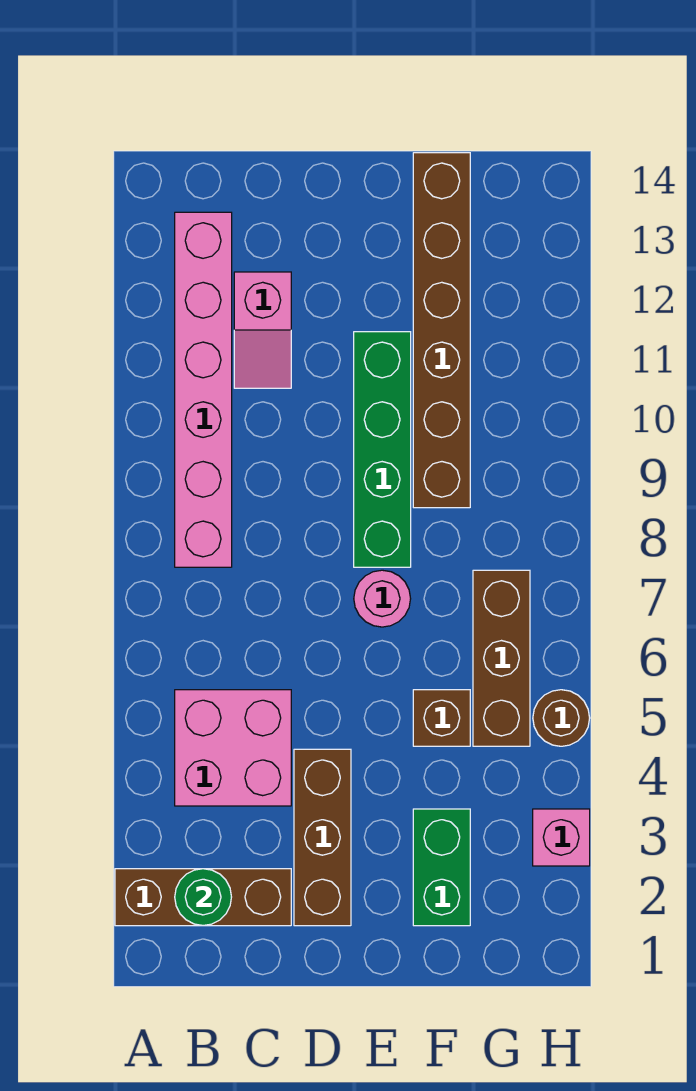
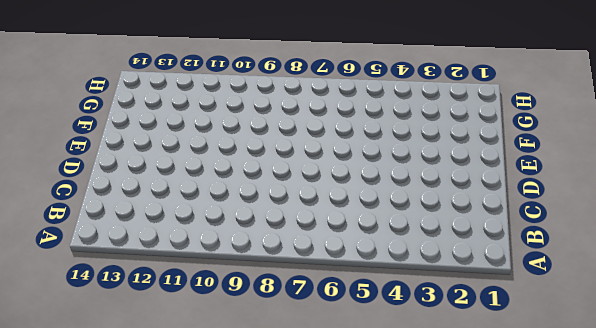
none -> brown brick A2:C2 level 1
none -> pink brick B4:C5 level 1
none -> pink brick B8:B13 level 1

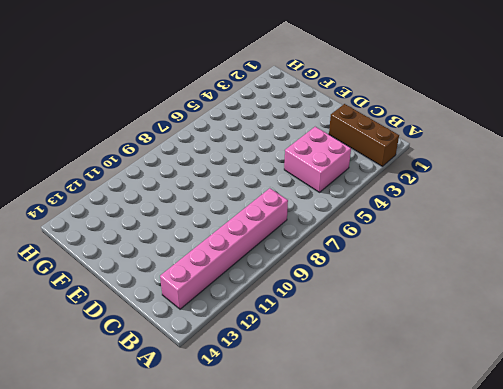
none -> pink slope C11:C12 level 1 top 12
none -> brown brick D2:D4 level 1
none -> pink round brick E7 level 1

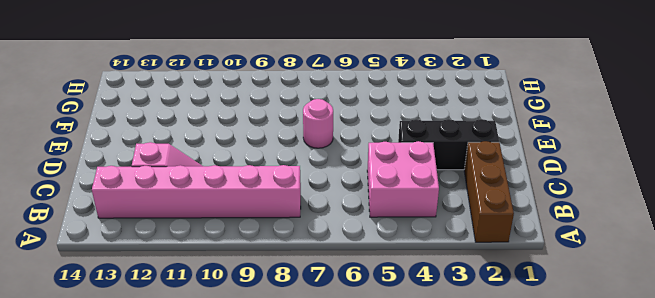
black brick D2:D4 level 1 -> brown brick D2:D4 level 1
none -> green brick E8:E11 level 1
none -> green brick F2:F3 level 1
none -> brown brick F5 level 1

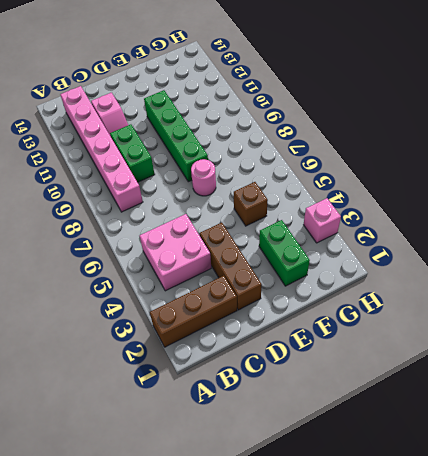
green brick C9:C10 level 1 -> none
none -> brown brick F9:F14 level 1
none -> brown brick G5:G7 level 1
none -> brown round brick H5 level 1

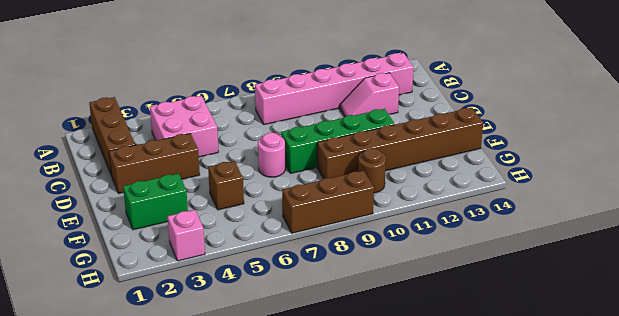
brown round brick G10 level 1 -> brown round brick H5 level 1
brown brick H7:H9 level 1 -> brown brick G5:G7 level 1
none -> green round brick B2 level 2

